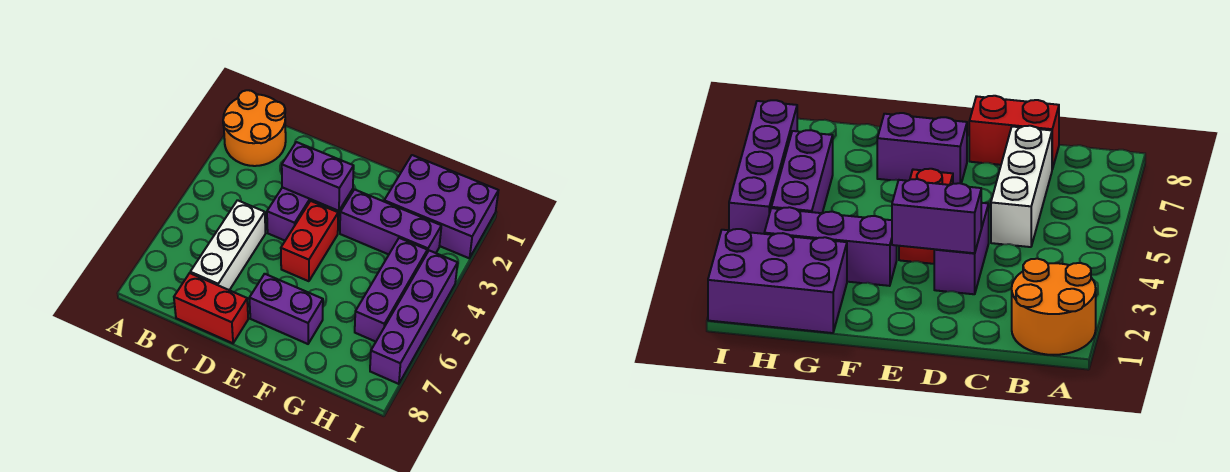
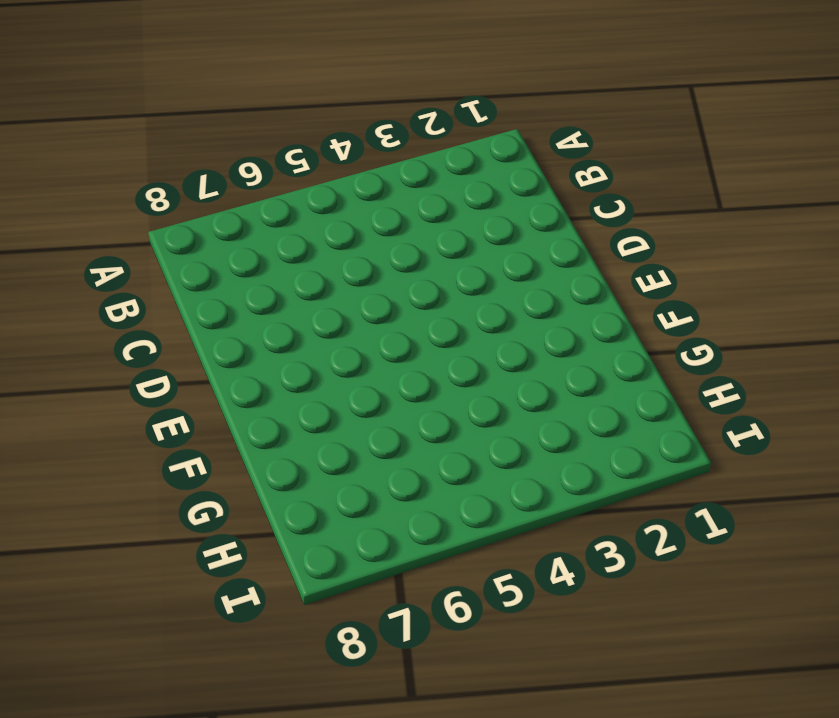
none -> orange round brick A1:B2 level 1
none -> white brick C5:C7 level 1

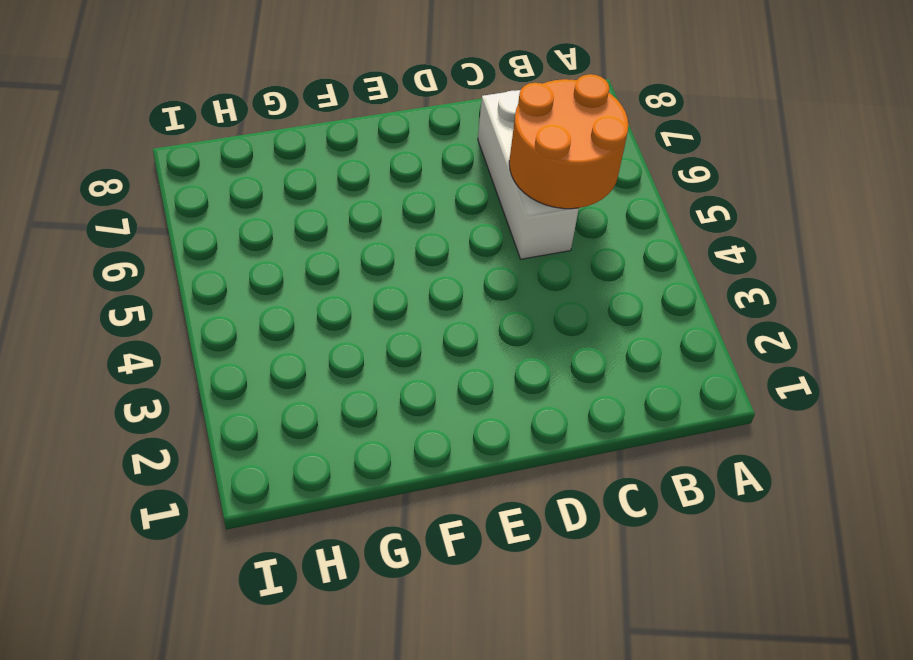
orange round brick B5:C6 level 2 -> orange round brick A1:B2 level 1
none -> red brick C8:D8 level 1
none -> purple brick D3:D4 level 1

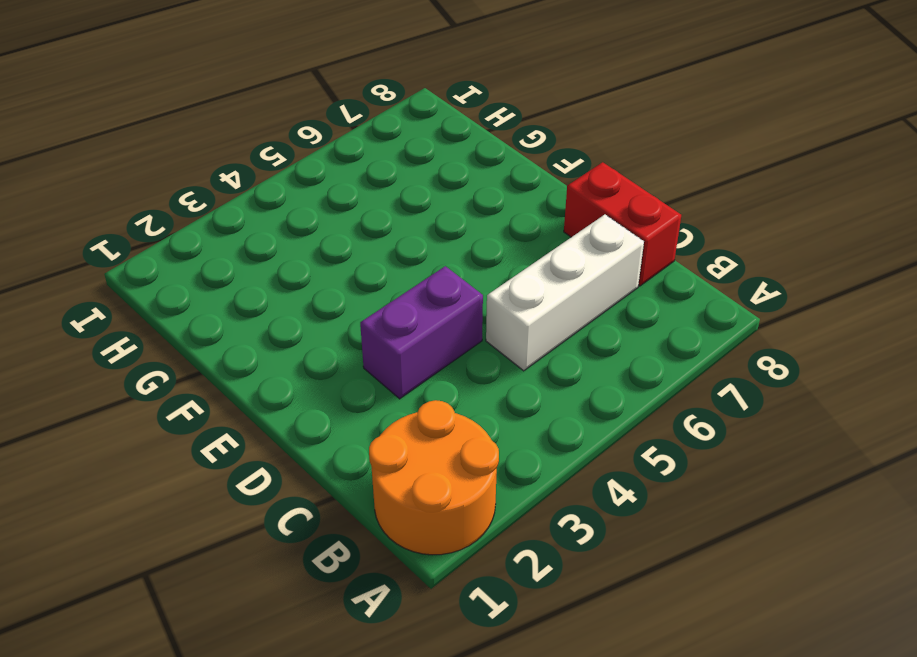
none -> red brick E4:E5 level 1
none -> purple brick E7:F7 level 1

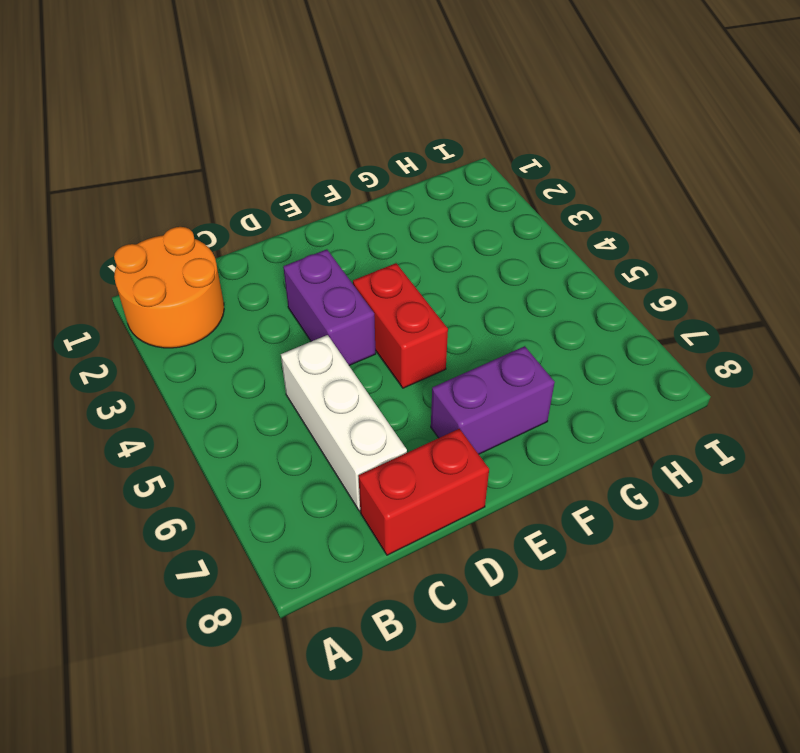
none -> purple brick F3:H3 level 1
none -> purple brick G1:I2 level 1

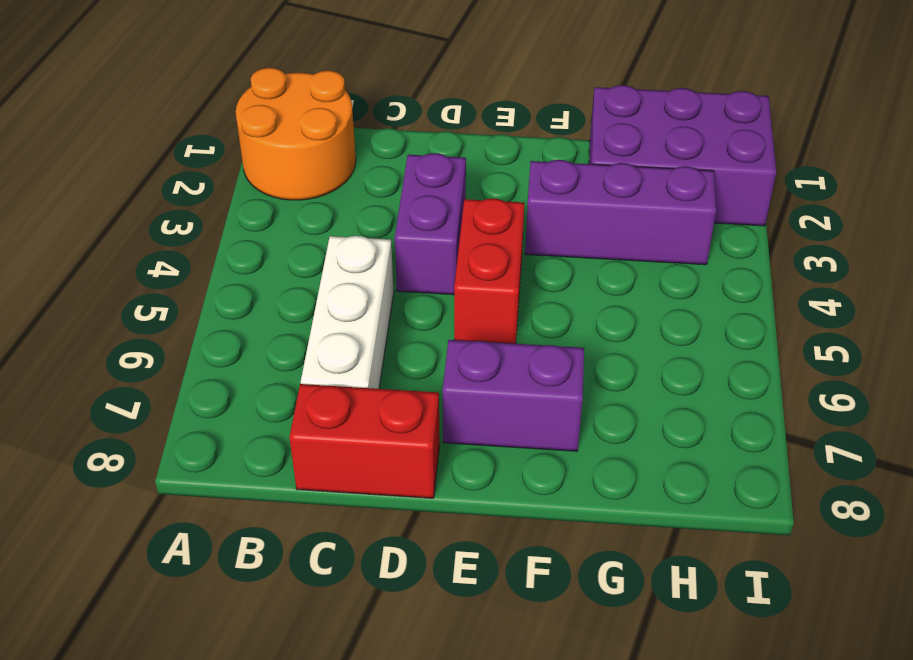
none -> purple brick H4:H6 level 1
none -> purple brick I4:I7 level 1

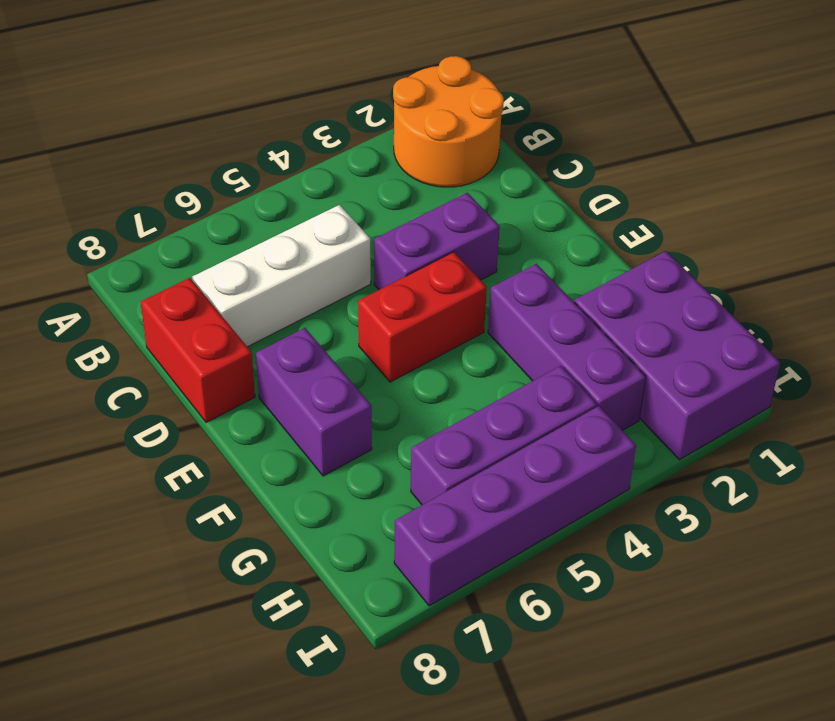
none -> purple brick D3:E3 level 2

